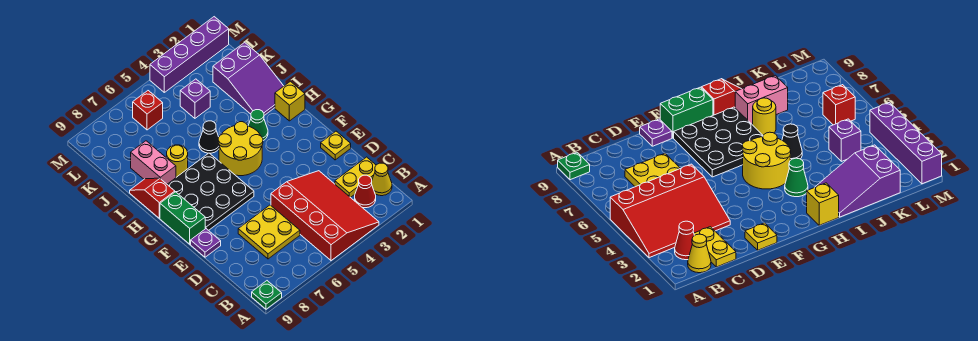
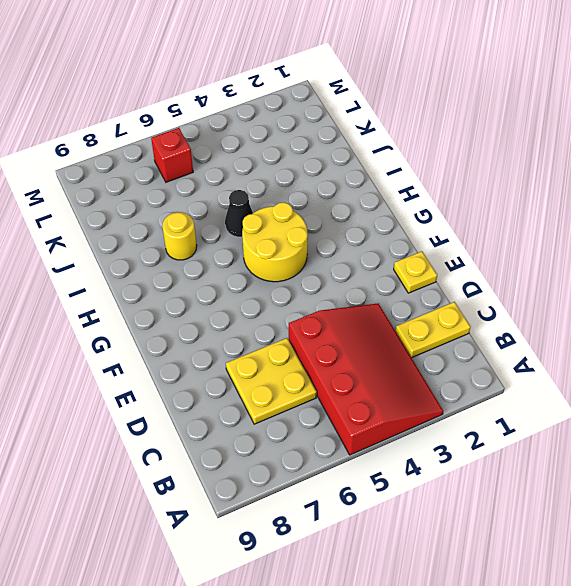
none -> green plate A9 level 1
none -> yellow cone B1 level 1
none -> red cone B2 level 1

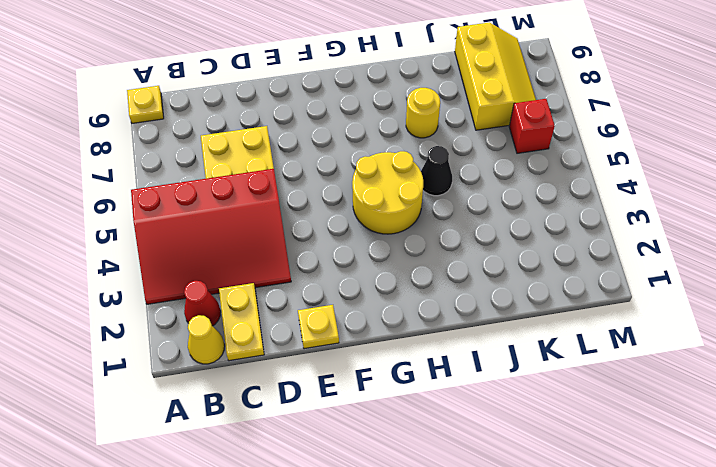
yellow plate A9 level 1 -> green plate A9 level 1
yellow slope K7:L9 level 1 top K -> none
none -> purple plate E9 level 1
none -> black plate F6:H8 level 1
none -> green brick F9:G9 level 1

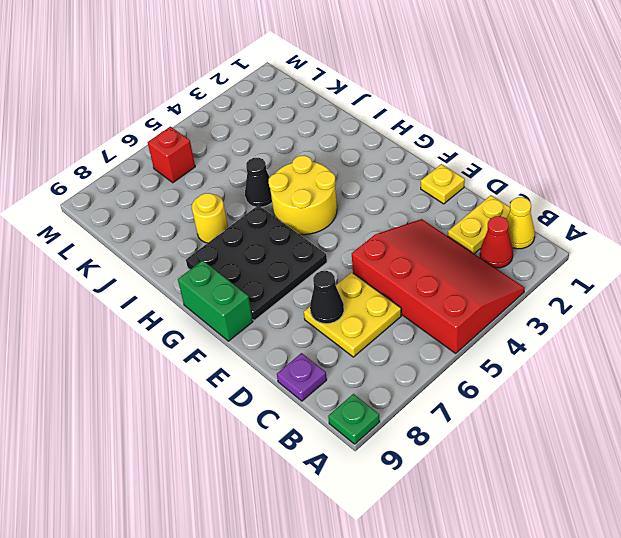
purple plate C9 level 1 -> purple plate E9 level 1
black cone D7 level 2 -> none
none -> yellow brick H1 level 1
none -> green cone H3 level 1
none -> red slope H9:I9 level 1 top H

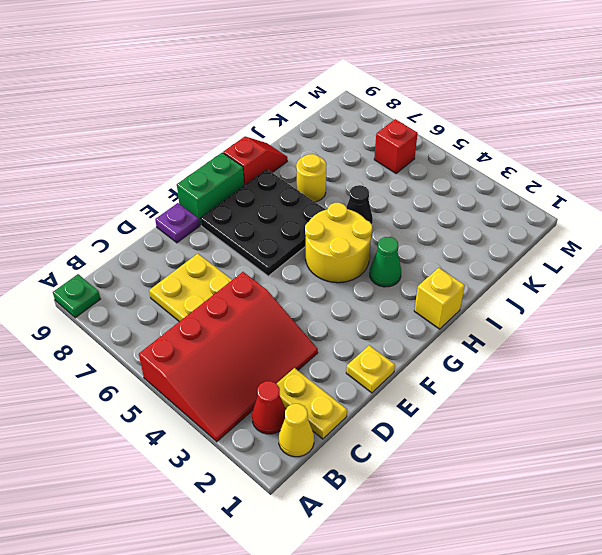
none -> purple slope I1:K2 level 1 top K
none -> pink brick I8:J8 level 1
none -> purple brick K4 level 1

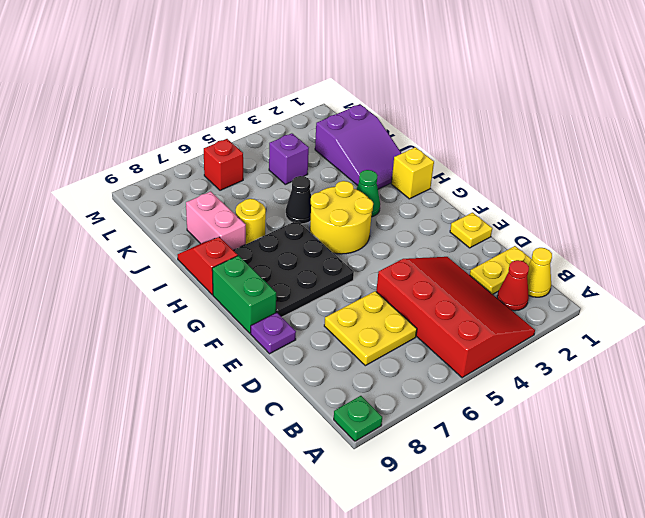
none -> purple brick M1:M4 level 1

